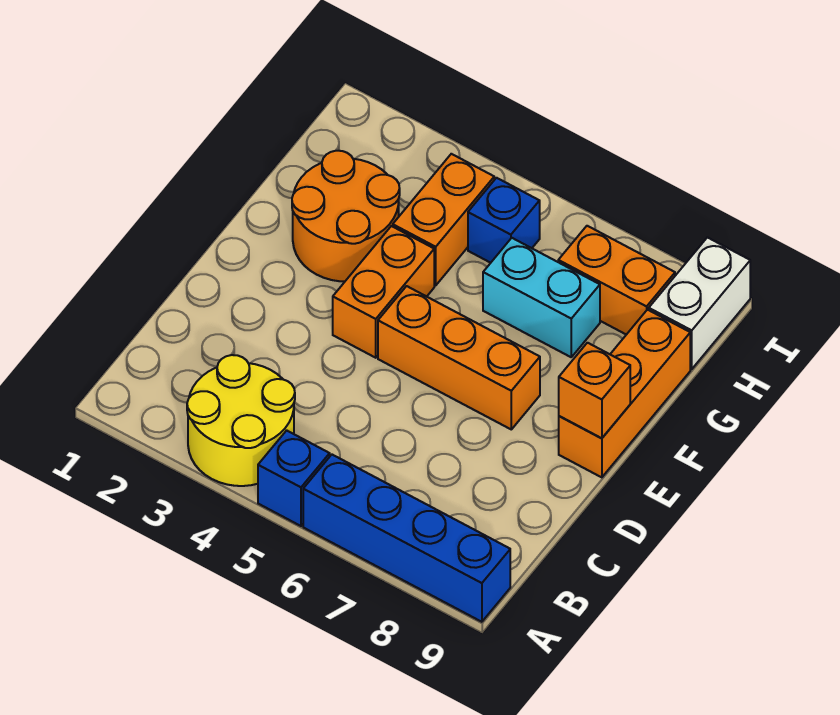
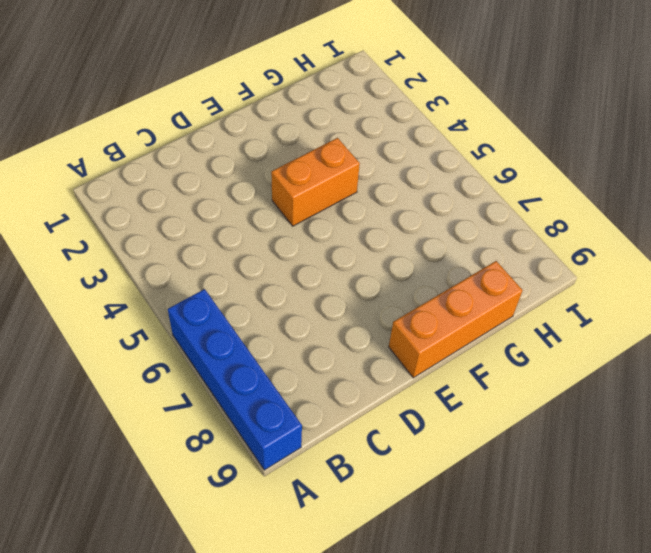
none -> yellow round brick A3:B4 level 1
none -> blue brick A5 level 1
none -> orange brick E5:E7 level 1

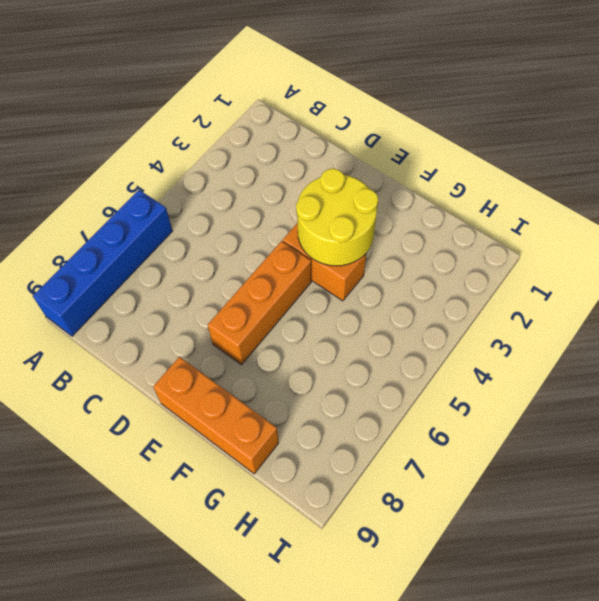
yellow round brick E3:F4 level 2 -> yellow round brick A3:B4 level 1
none -> blue brick A5 level 1
none -> orange round brick F2:G3 level 1
none -> orange brick G4:H4 level 1

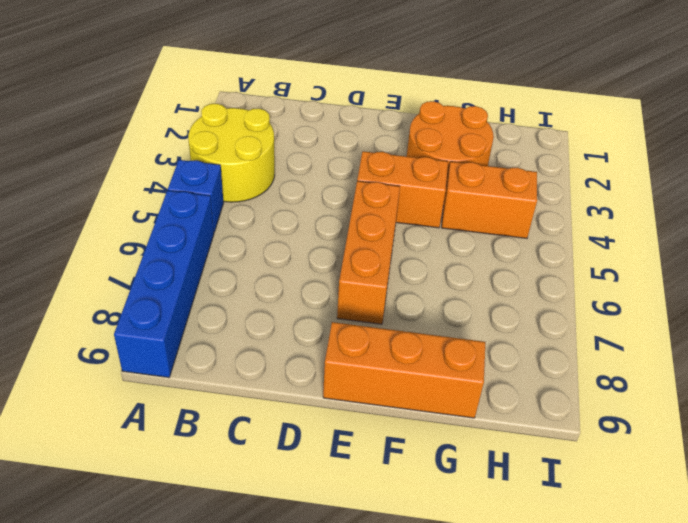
none -> cyan brick G6:G7 level 1
none -> blue brick H5 level 1
none -> orange brick H7:H8 level 1

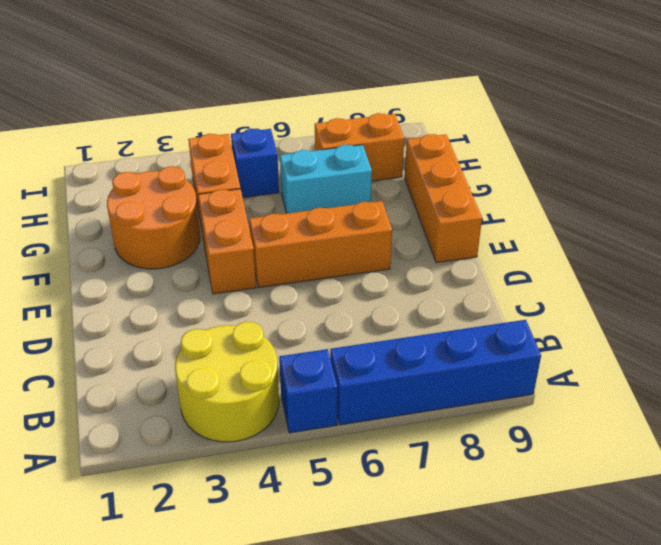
none -> white brick H9:I9 level 1
none -> orange brick E9 level 2

